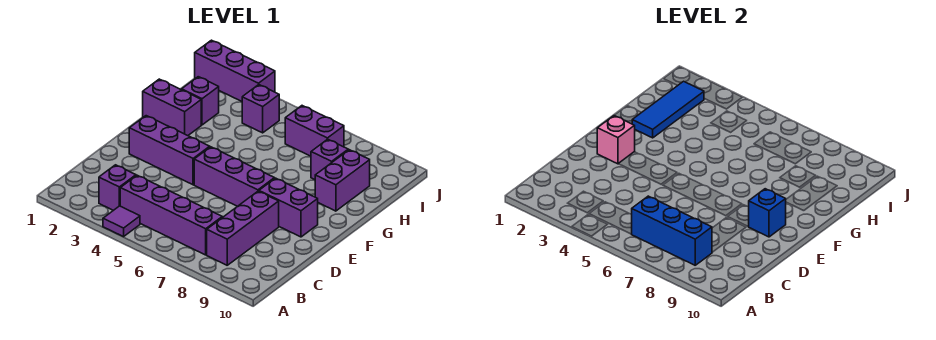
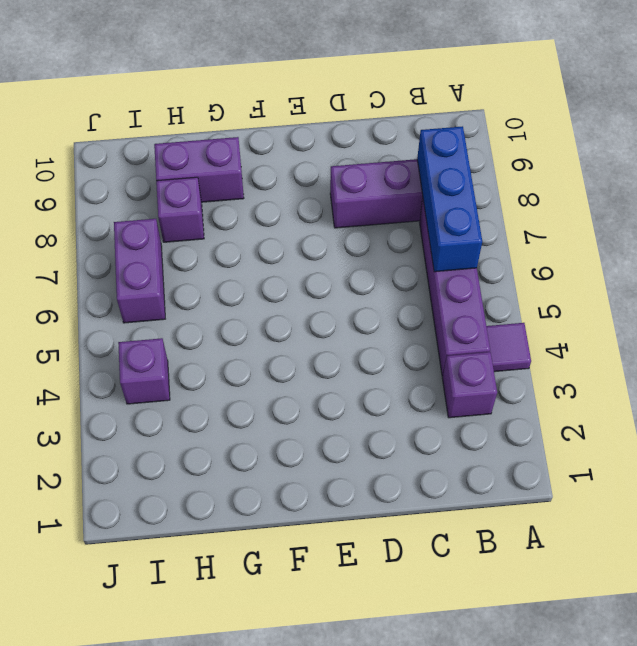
none -> purple brick E2:E4 level 1
none -> purple brick E5:E7 level 1
none -> purple brick E8:E9 level 1

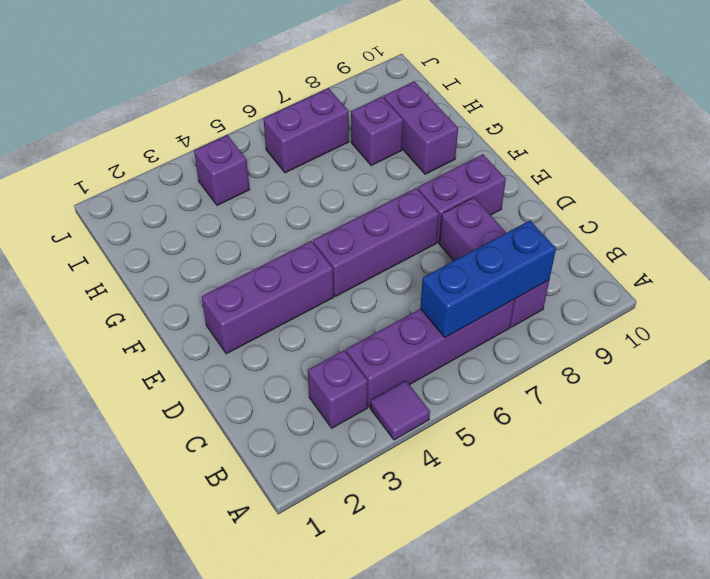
none -> purple brick G1:G2 level 1
none -> purple brick H2 level 1
none -> purple brick J1:J3 level 1

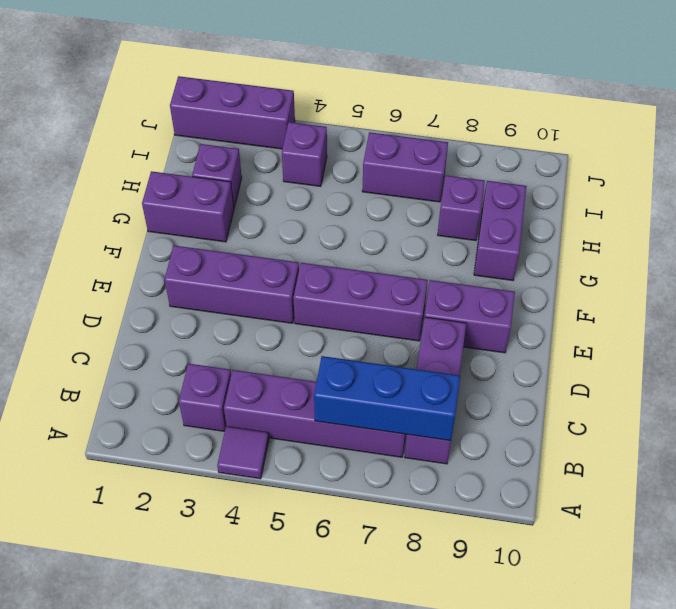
none -> pink brick E2 level 2
none -> blue brick E9 level 2
none -> blue tile G2:I2 level 2

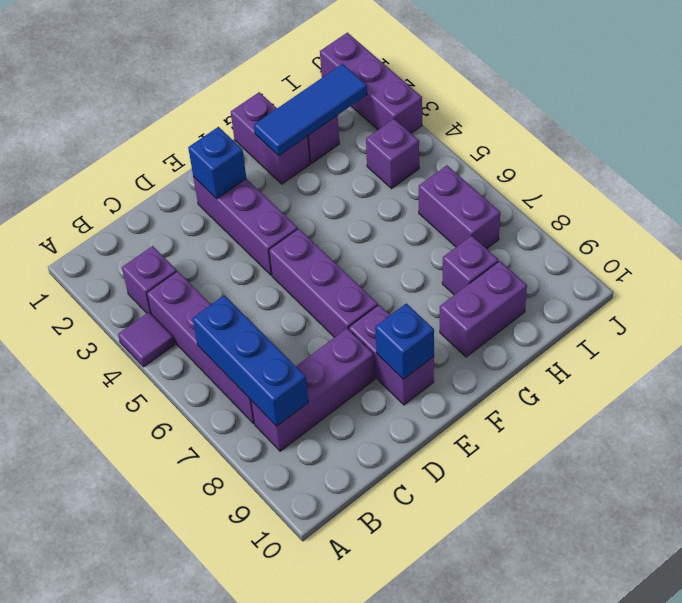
blue brick E2 level 2 -> pink brick E2 level 2

